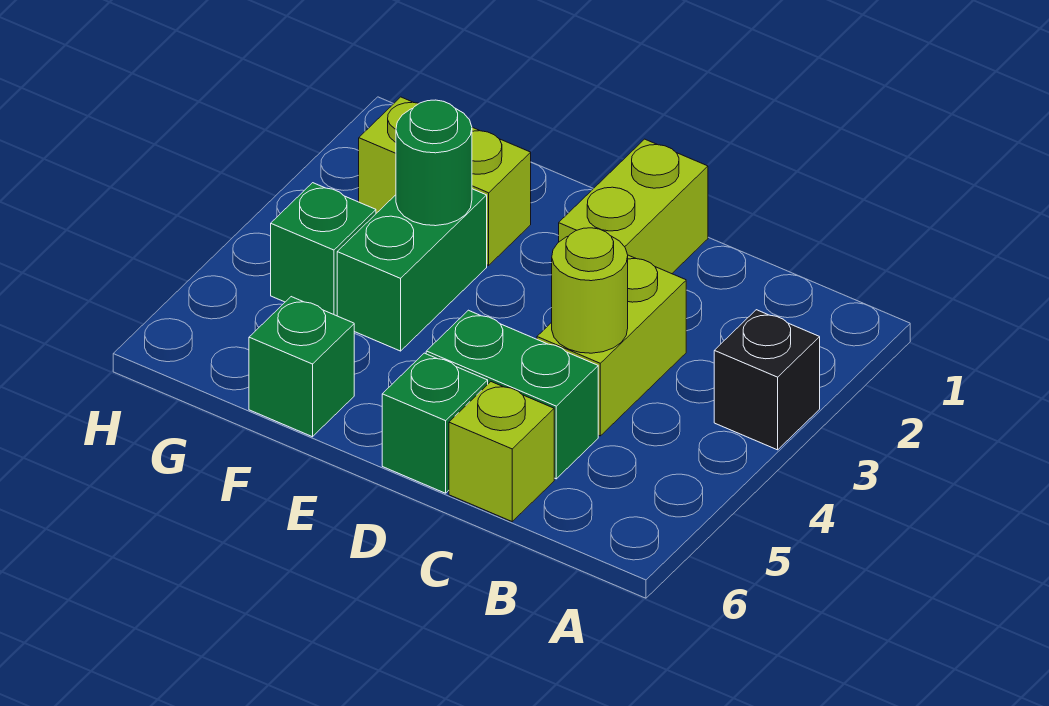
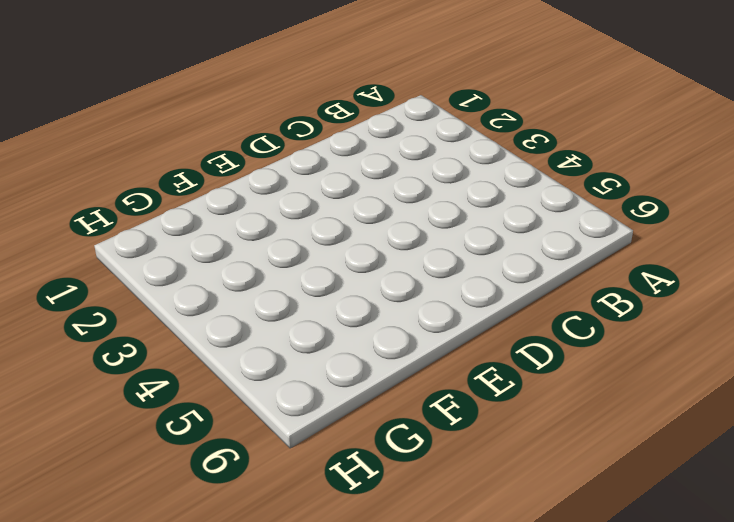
none -> black brick A3 level 1
none -> lime brick C3:C4 level 1
none -> green brick C5:D5 level 1

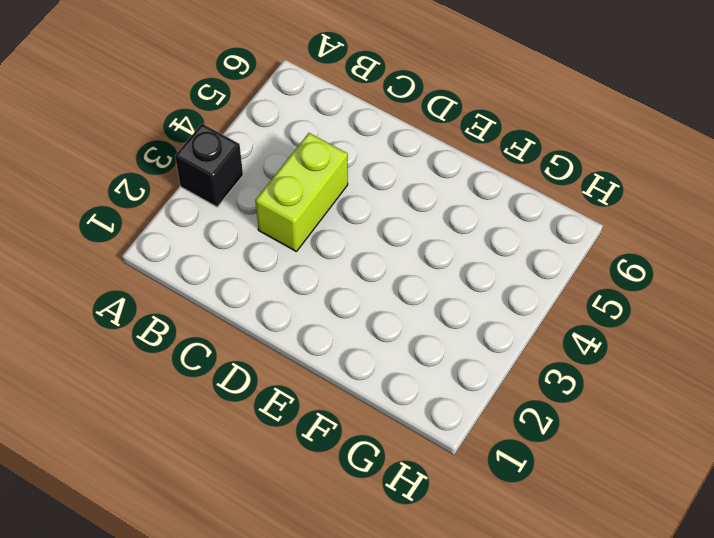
none -> green brick C5:D5 level 1
none -> lime brick C6 level 1
none -> lime brick D1:D2 level 1

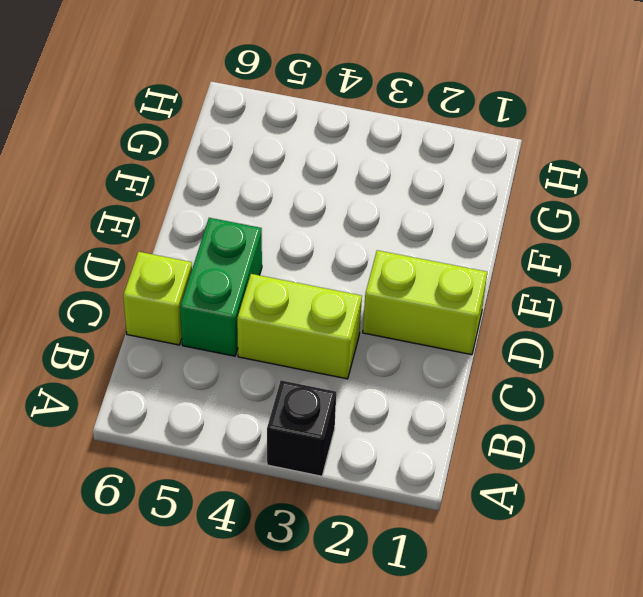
none -> green brick D6 level 1
none -> lime brick F2:G2 level 1
none -> green brick F3:F4 level 1

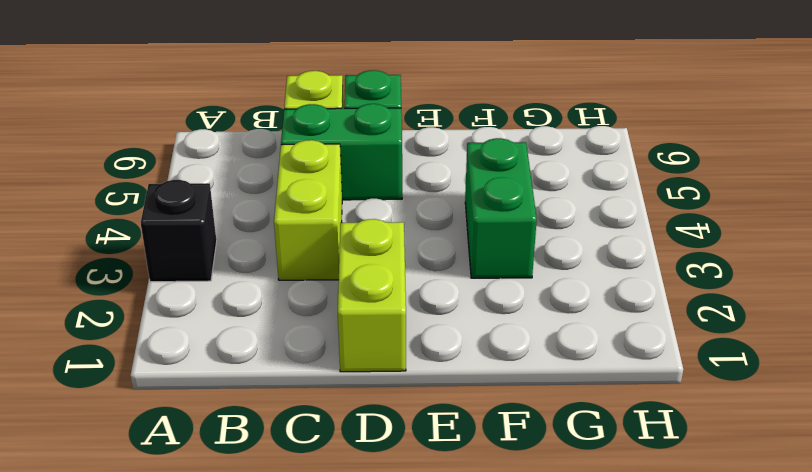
none -> lime brick F2:G2 level 1
none -> green brick F6 level 1
none -> green brick G4 level 1

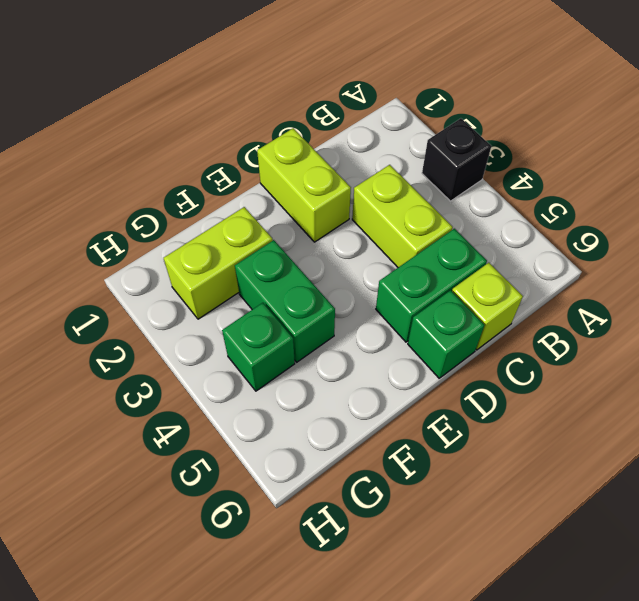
none -> green brick F6 level 1
none -> lime round brick C4 level 2
none -> green round brick F3 level 2

